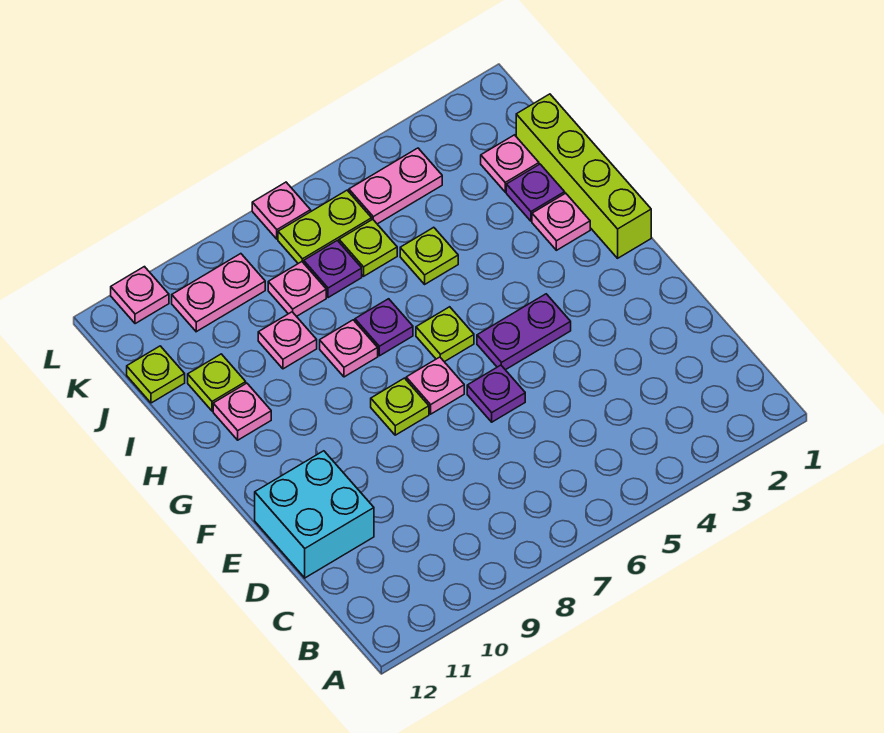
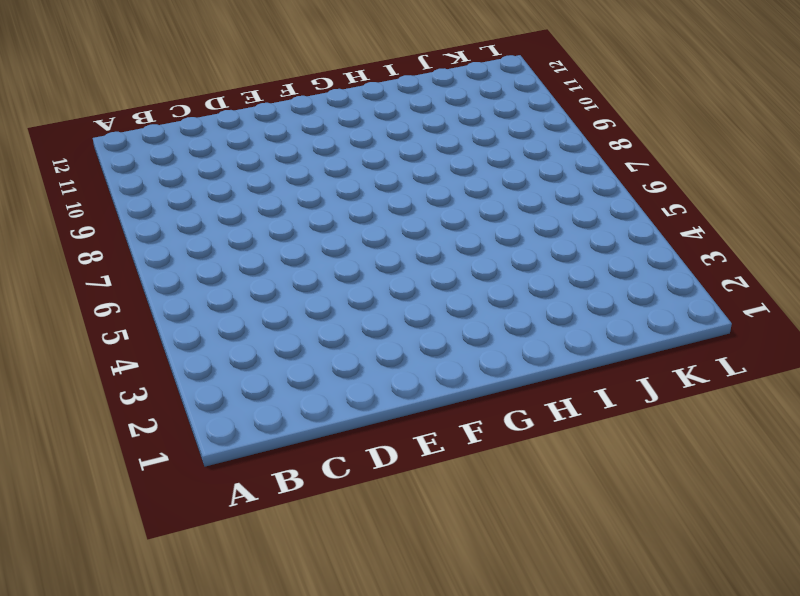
none -> cyan brick D11:E12 level 1
none -> purple plate E6 level 1
none -> purple plate F4:F5 level 1

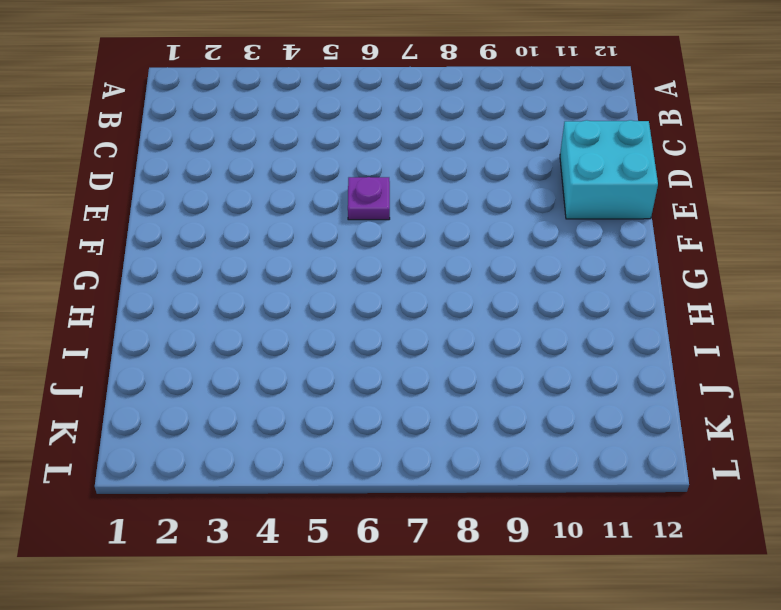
none -> purple plate F4:F5 level 1
none -> pink plate F7 level 1
none -> lime plate F8 level 1

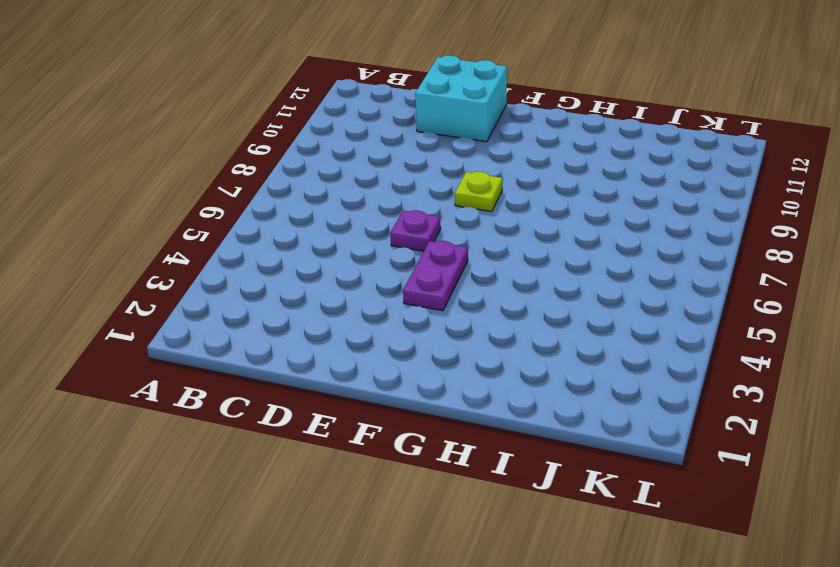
none -> pink plate F7 level 1
none -> lime brick G1:J1 level 1
none -> lime plate G6 level 1

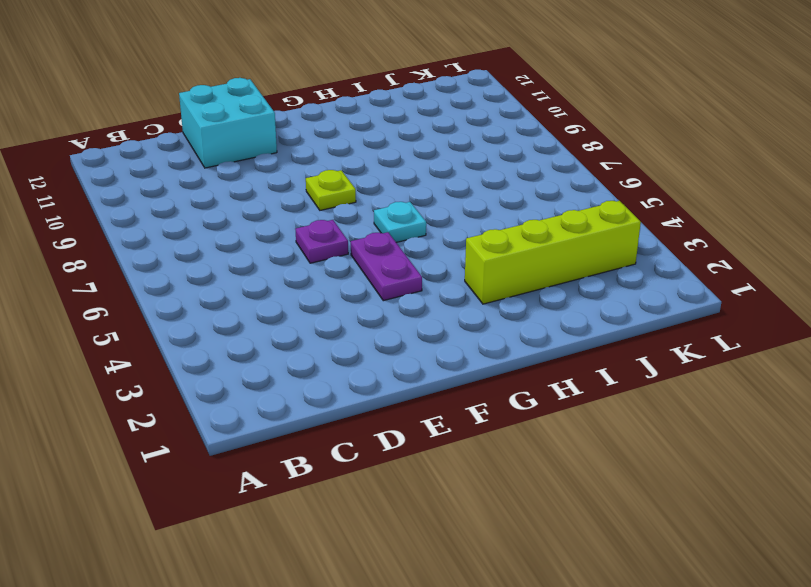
cyan plate G6 level 1 -> lime plate G6 level 1
lime brick H3:K3 level 1 -> lime brick G1:J1 level 1
none -> pink plate F7 level 1
none -> pink plate H2 level 1
none -> purple plate H7 level 1

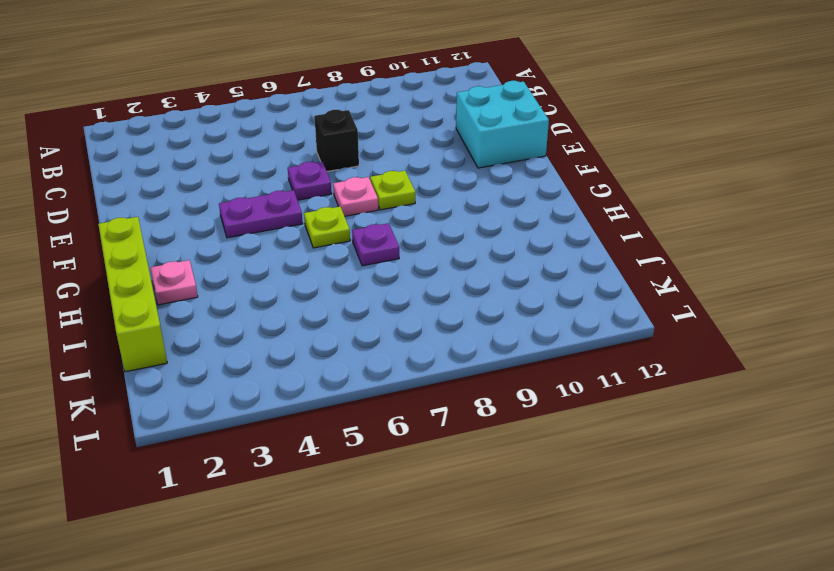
black brick D7 level 1 -> none
none -> pink plate H8 level 1
none -> pink plate H11 level 1
none -> purple plate I2 level 1

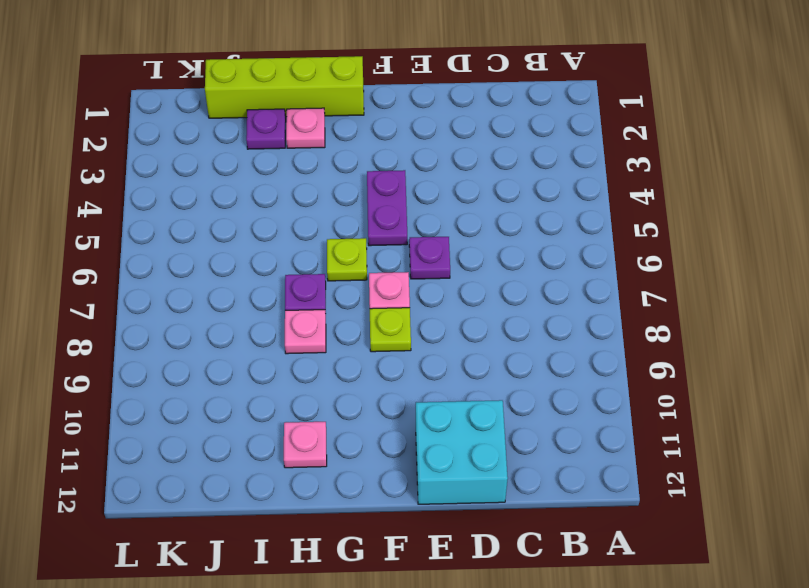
none -> lime plate I5 level 1
none -> pink plate I9 level 1
none -> lime plate I11 level 1

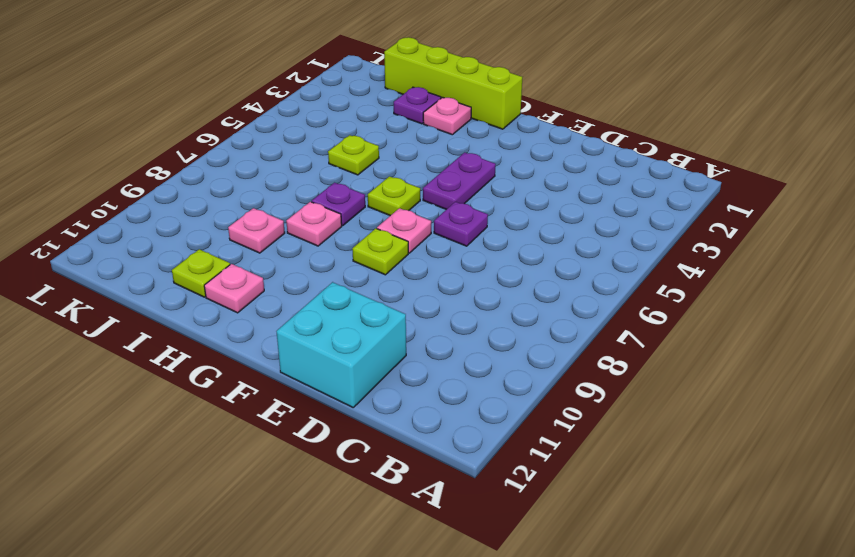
none -> pink plate J2 level 1
none -> lime plate J6 level 1
none -> purple plate J7 level 1

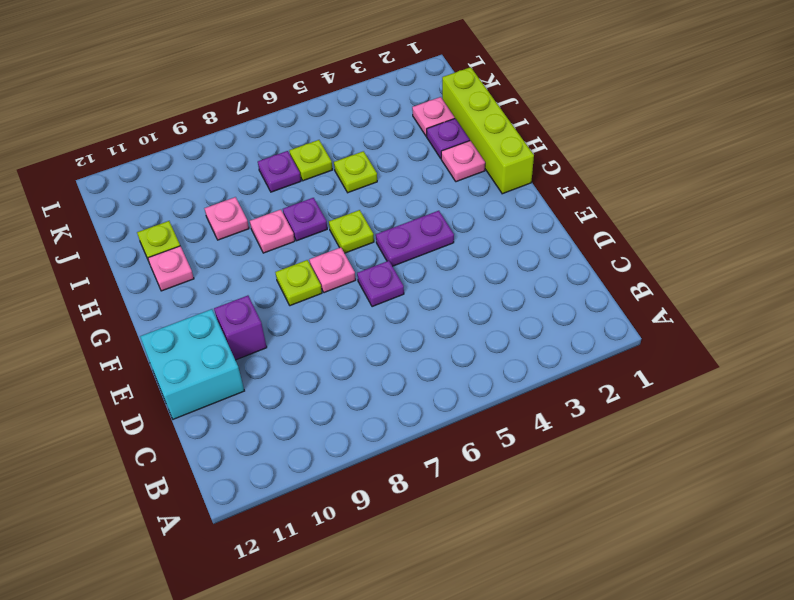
purple brick E10 level 1 -> none
none -> pink plate J8 level 1
none -> lime plate J12 level 1
none -> pink plate K4:K5 level 1

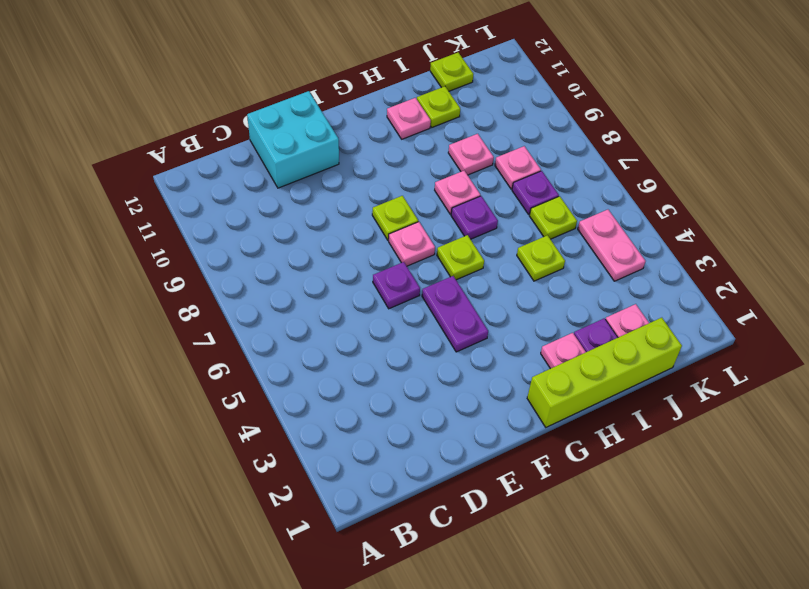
none -> lime plate K6:K7 level 1
none -> pink plate K9:K10 level 1
none -> pink plate L7 level 1

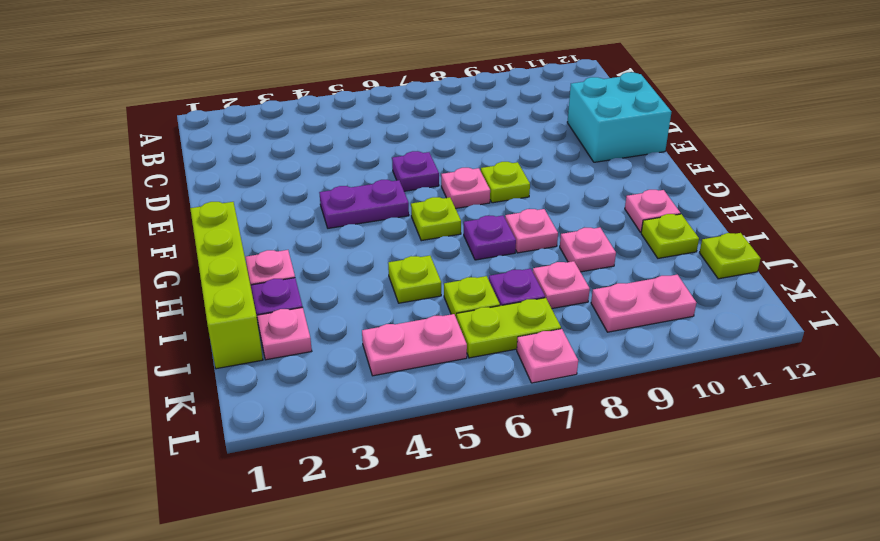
none -> pink plate L11 level 1

